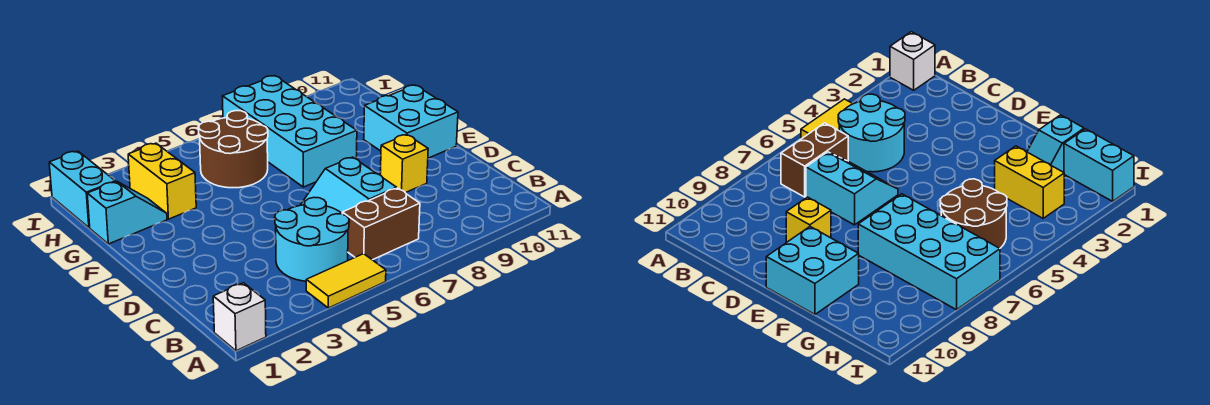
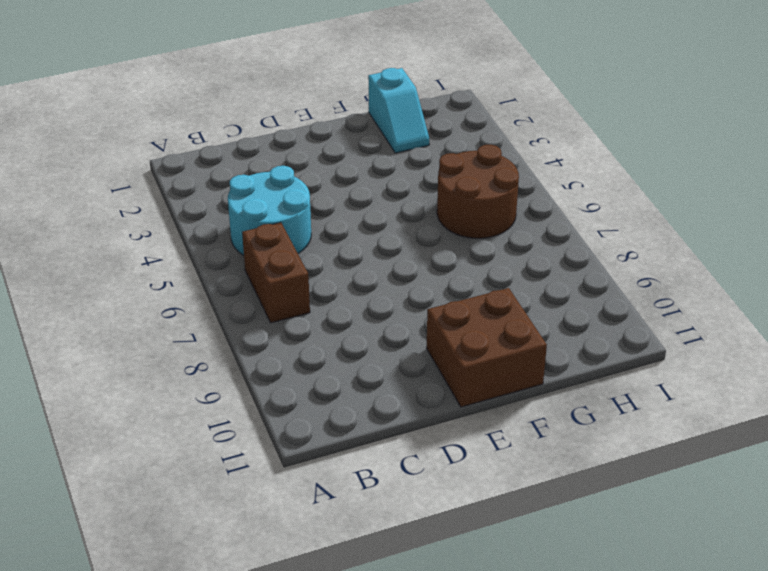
brown brick E10:F11 level 1 -> cyan brick E10:F11 level 1
none -> white brick A1 level 1
none -> yellow tile A4:A5 level 1
none -> cyan slope C6:D7 level 1 top 7

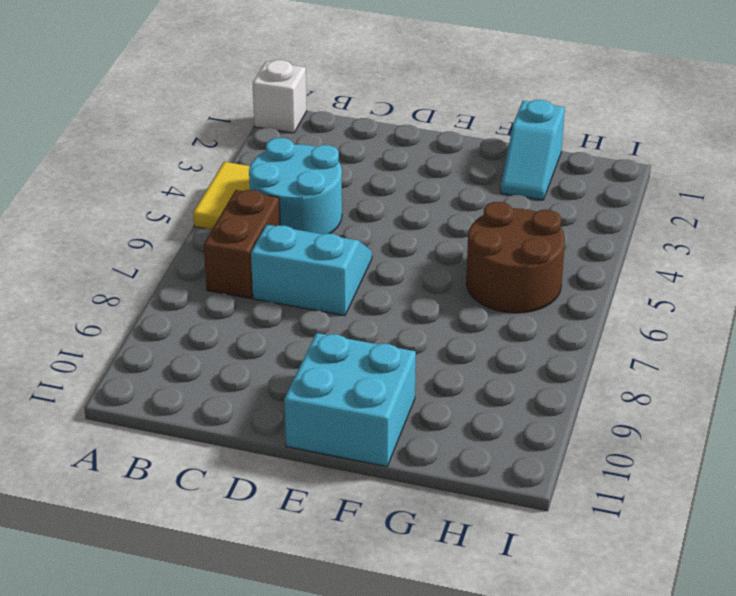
none -> yellow brick D9 level 1
none -> cyan brick F7:I8 level 1
none -> yellow brick G3:H3 level 1

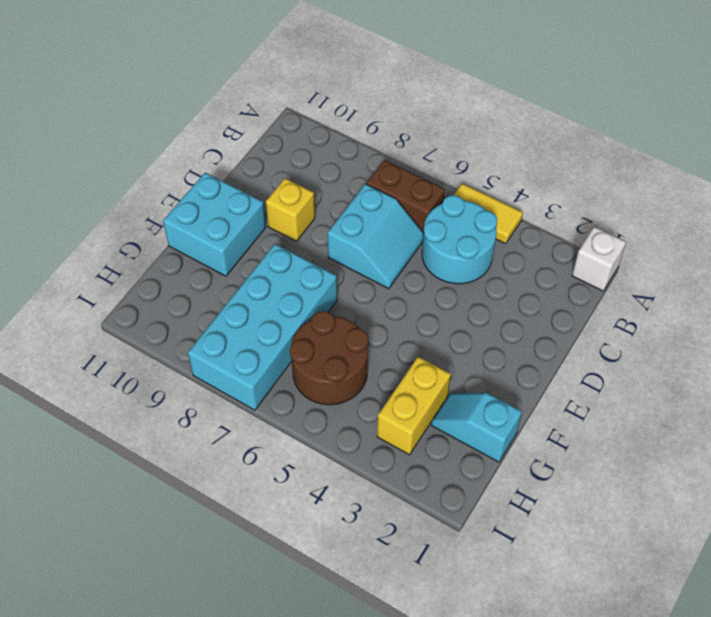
none -> cyan brick H1:I1 level 1

